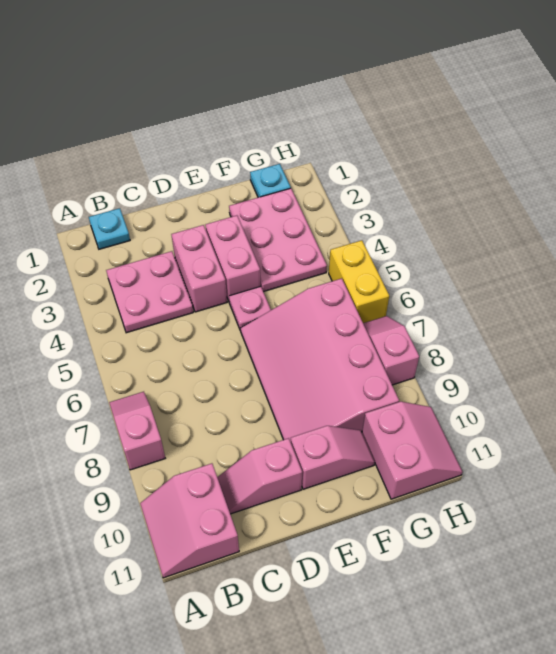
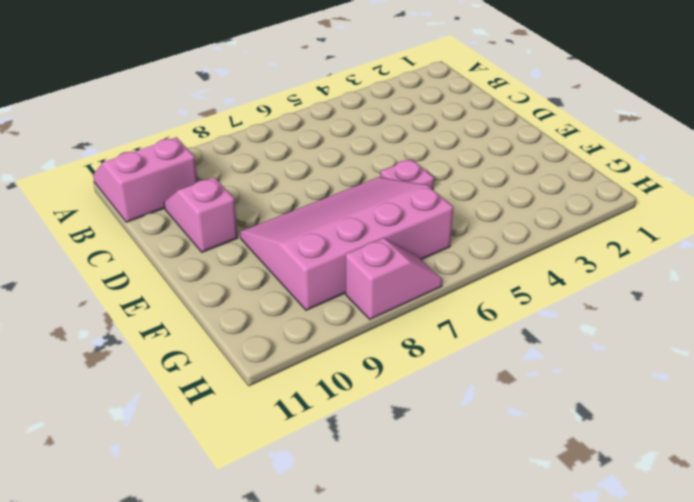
none -> pink slope A7:A8 level 1 top 8
none -> cyan plate B1 level 1
none -> pink plate B3:C4 level 1

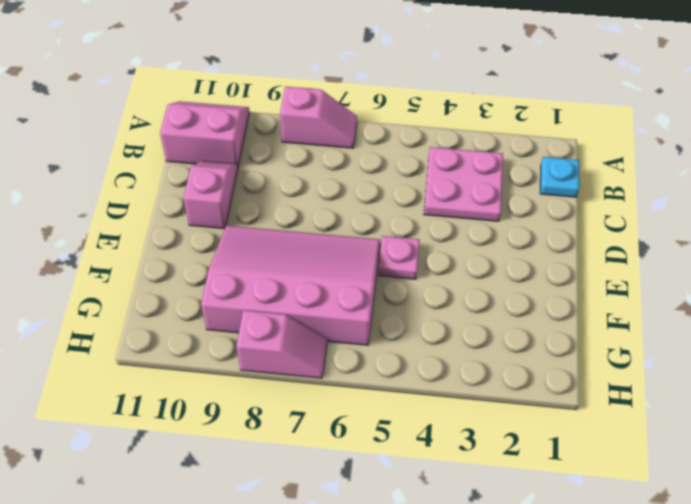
none -> pink brick D3:D4 level 1
none -> pink brick E3:E4 level 1
none -> pink slope E10:F10 level 1 top E

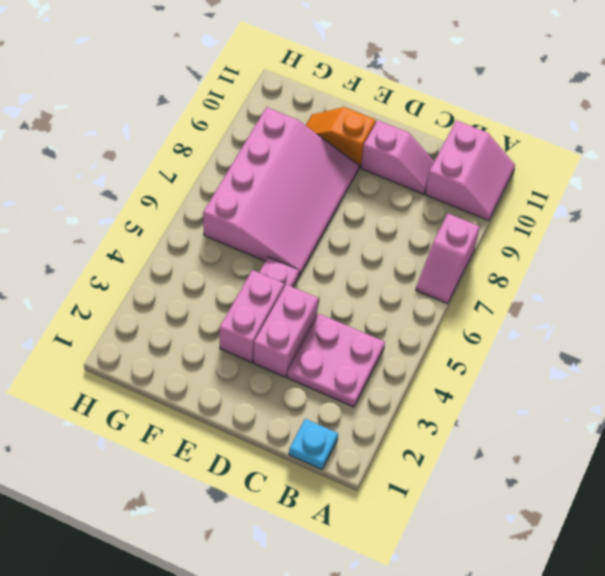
orange slope E10:F10 level 1 top E -> pink slope E10:F10 level 1 top E
none -> pink plate F2:G4 level 1
none -> cyan plate G1 level 1
none -> pink slope G10:H11 level 1 top G

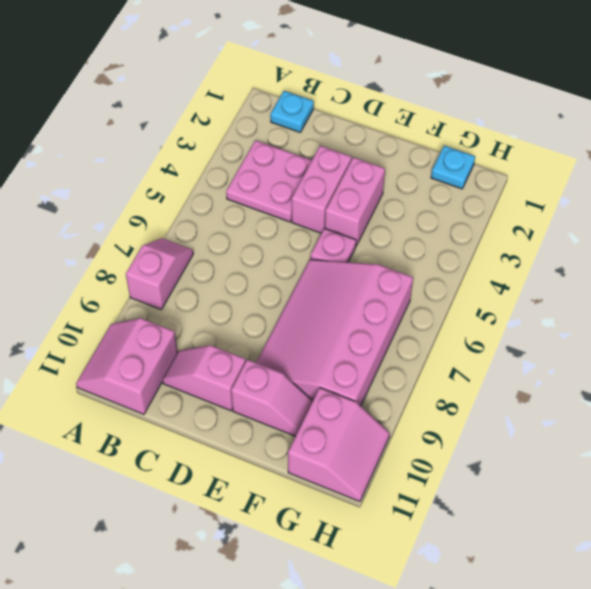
none -> pink plate F2:G4 level 1
none -> yellow brick H5:H6 level 1
none -> pink slope H7:H8 level 1 top 8

